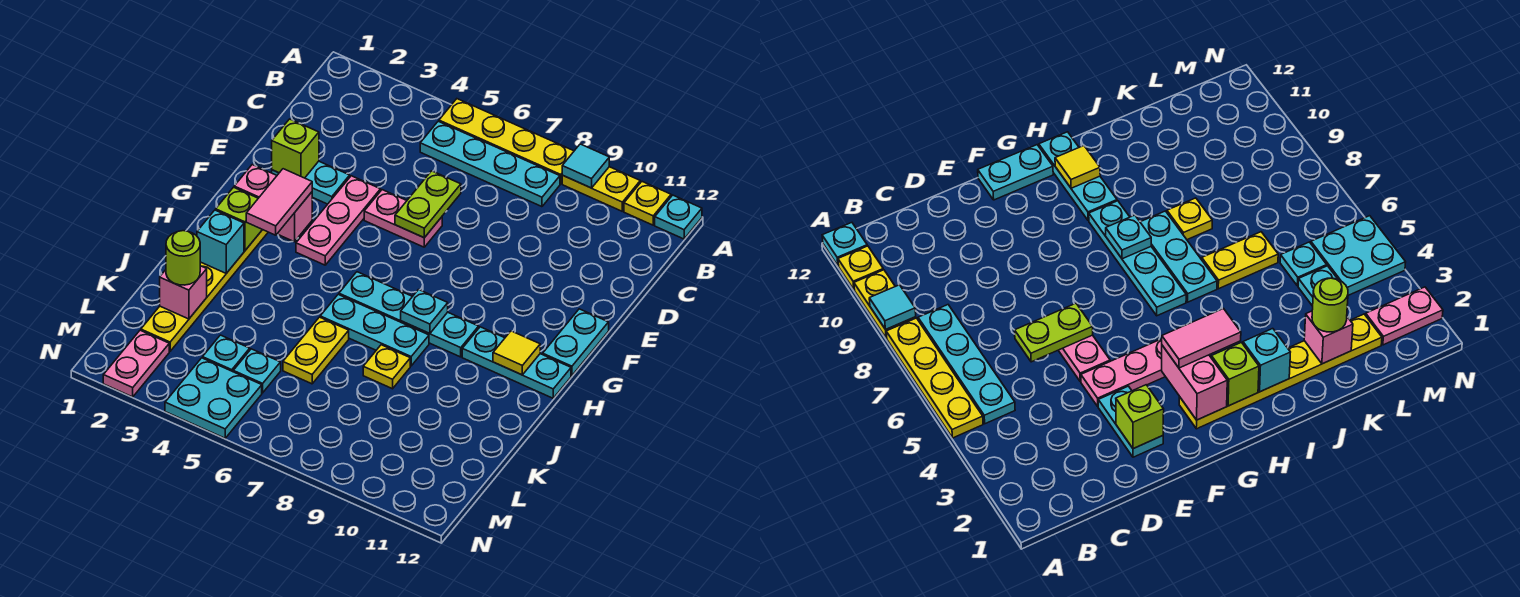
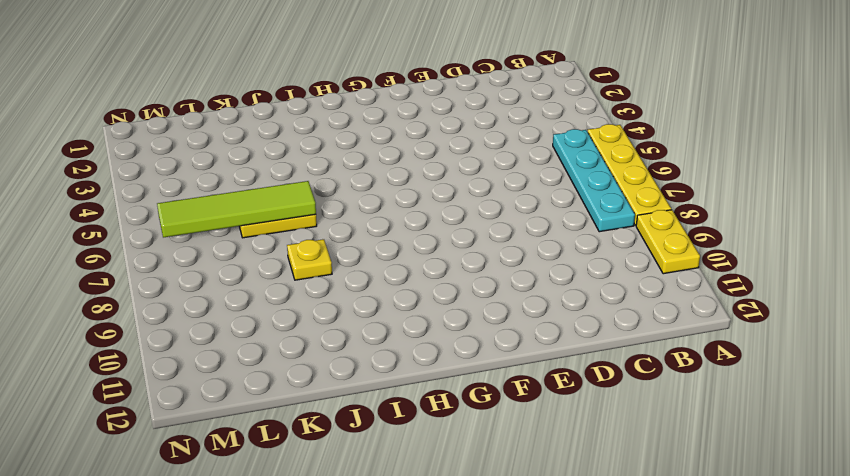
lime tile J6:M6 level 2 -> none
none -> yellow plate A11 level 1
none -> cyan plate A12 level 1
none -> cyan plate E2:E3 level 1
none -> pink plate E4:G4 level 1

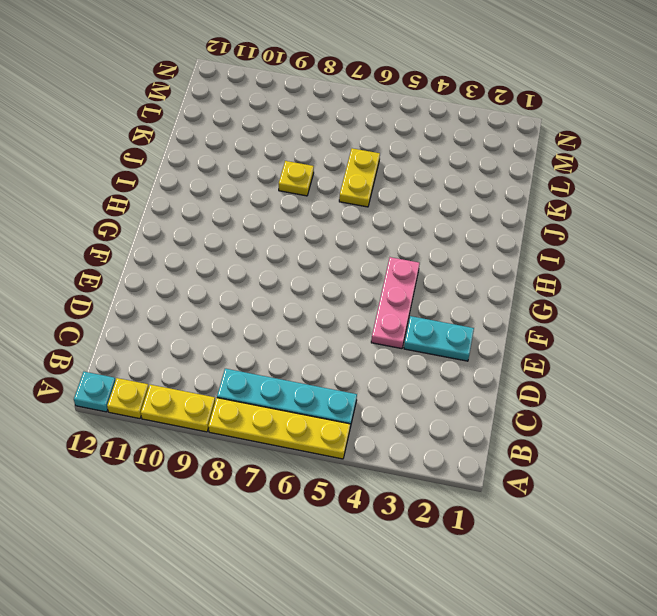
none -> pink plate E5:E6 level 1
none -> cyan plate F12:G12 level 1
none -> yellow plate G2:L2 level 1
none -> cyan plate H6:H9 level 1

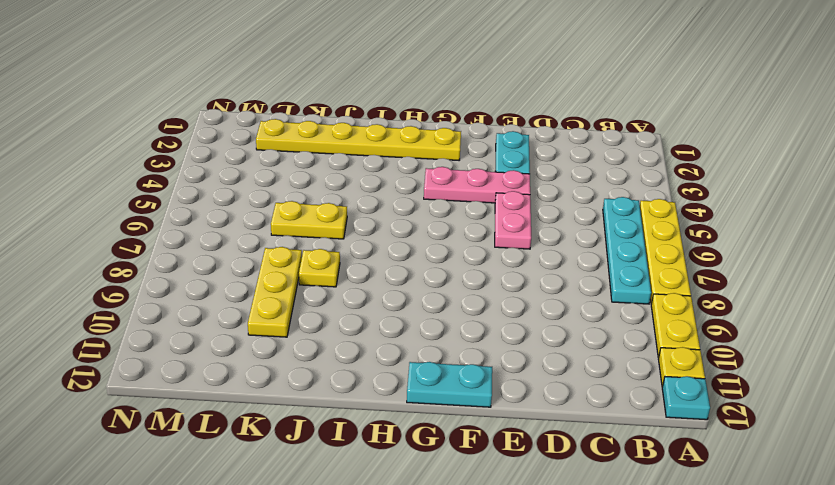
yellow plate K8:K10 level 1 -> none
none -> cyan plate H6:H9 level 1
none -> cyan plate H10:H12 level 1
none -> cyan plate I6:I8 level 1
none -> cyan plate L4 level 1

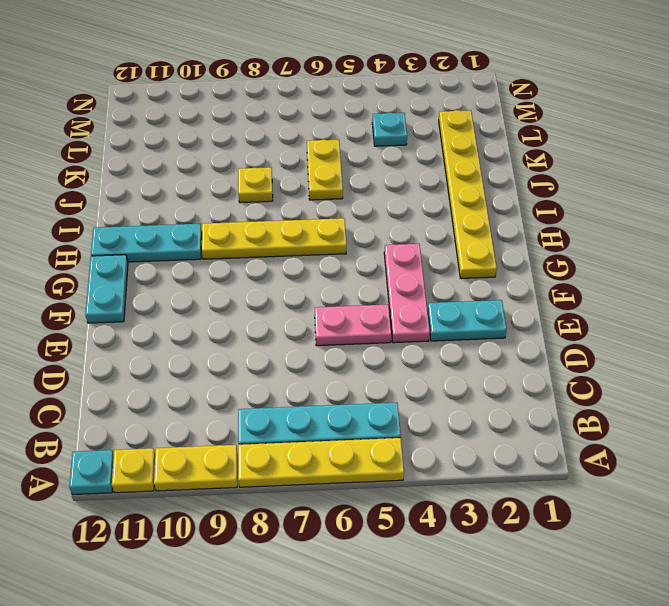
yellow plate H6:H9 level 1 -> cyan plate H6:H9 level 1
none -> cyan plate I6:I8 level 1
none -> cyan plate L5 level 1
none -> pink plate M2:N2 level 1
none -> cyan plate M4:N5 level 1

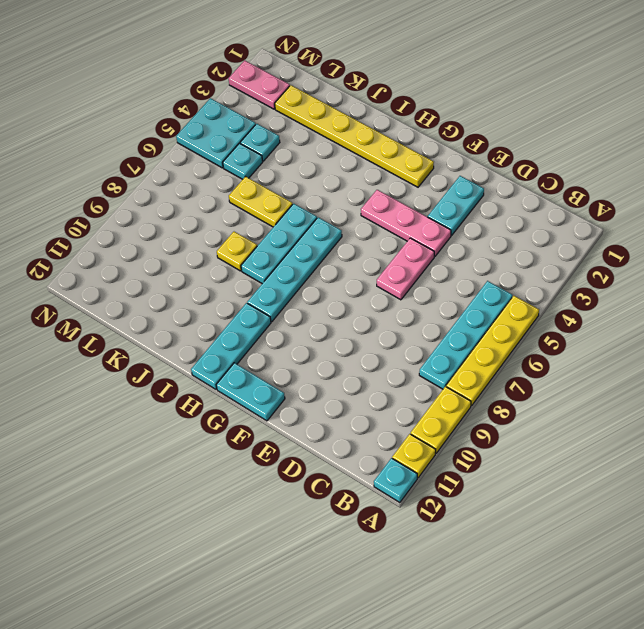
none -> cyan tile A9 level 2
none -> lime plate D6:E6 level 2
none -> lime brick E2 level 2
none -> pink brick G2:G3 level 2

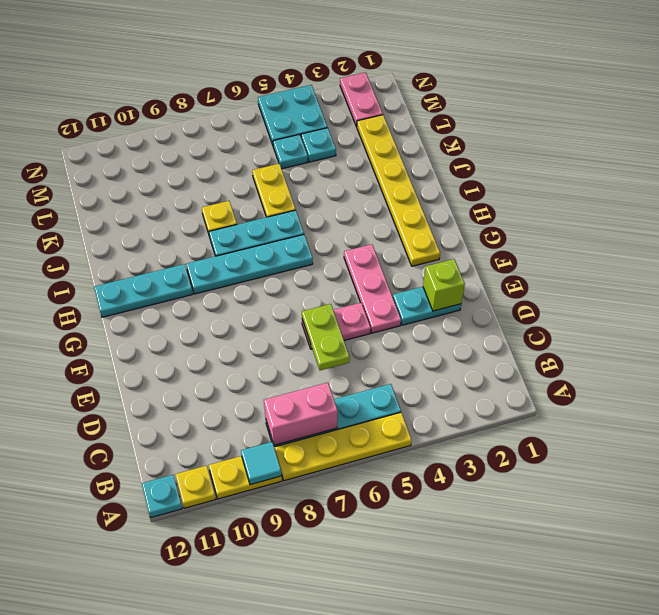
pink brick B7:B8 level 2 -> pink brick G2:G3 level 2
none -> cyan plate F12:G12 level 1
none -> lime brick H2 level 2
none -> cyan plate H8 level 2
none -> yellow tile H11 level 2

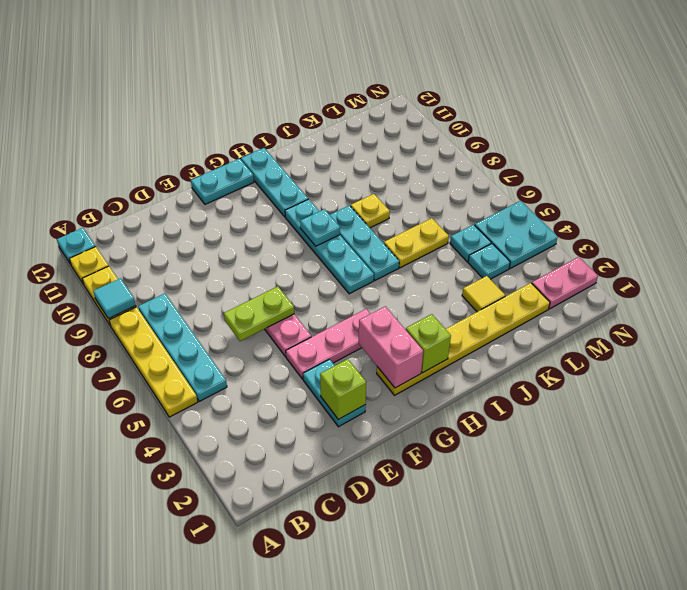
yellow tile K3 level 1 -> yellow tile H11 level 2
none -> cyan brick I2 level 2
none -> pink brick K2 level 2
none -> pink tile G3:H3 level 3
none -> lime round brick K2 level 3

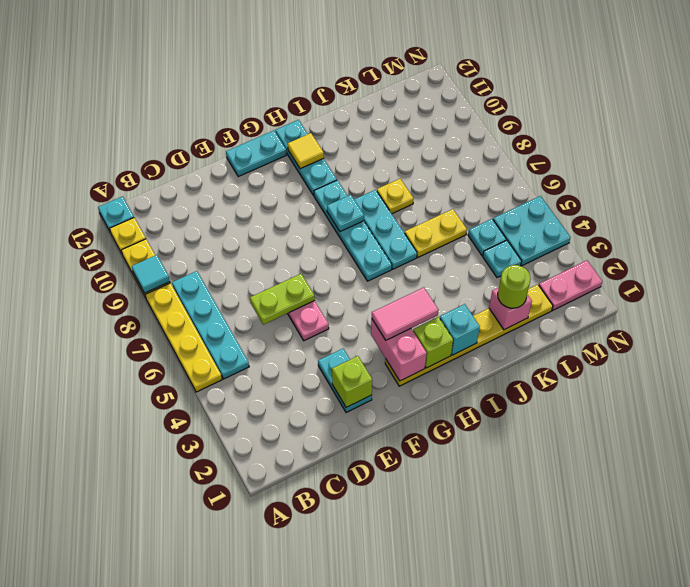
none -> pink plate E4:G4 level 1

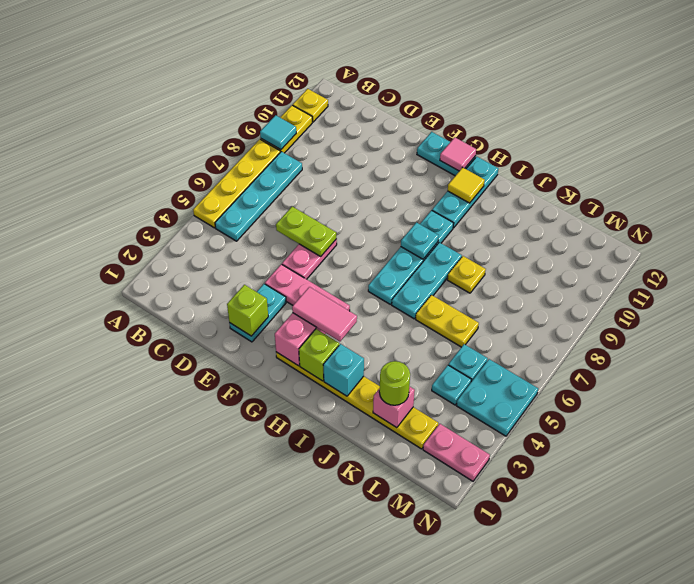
pink tile G12 level 2 -> none
none -> cyan plate A12 level 1

